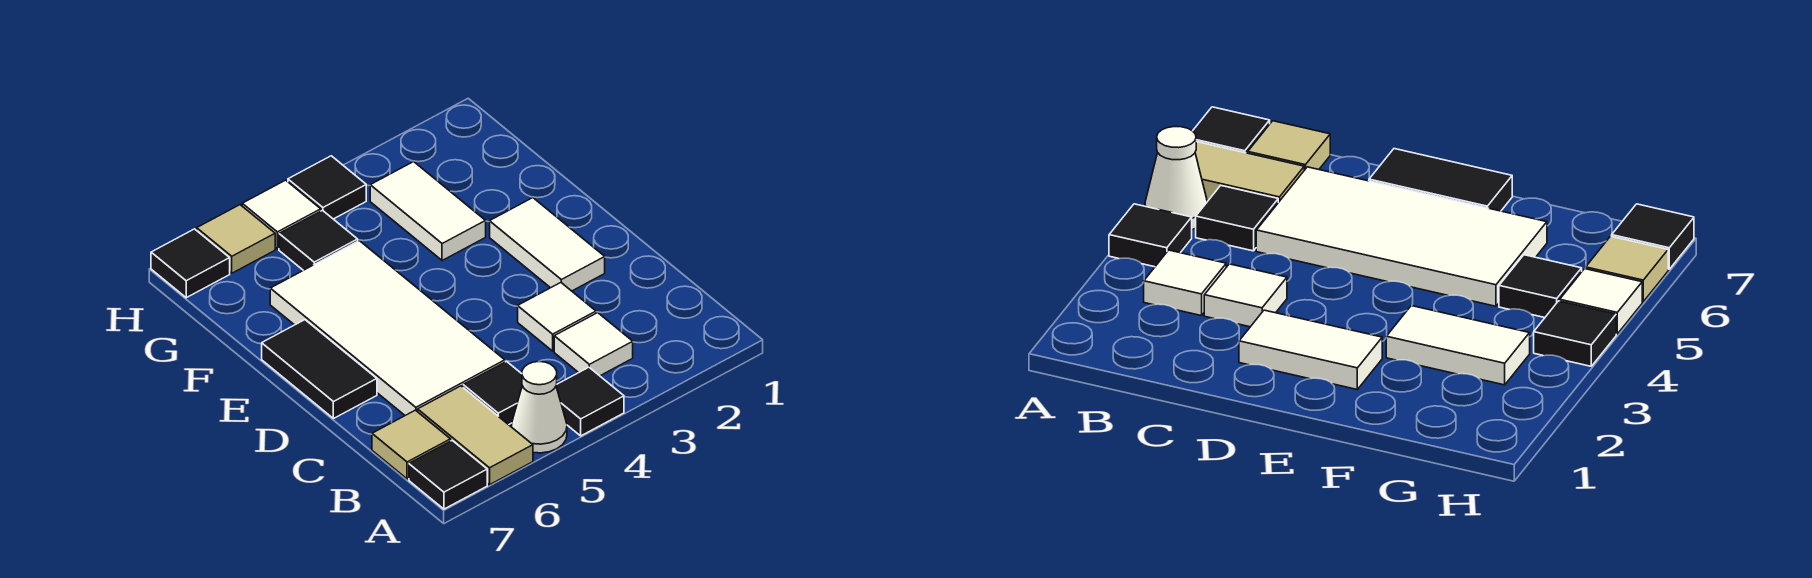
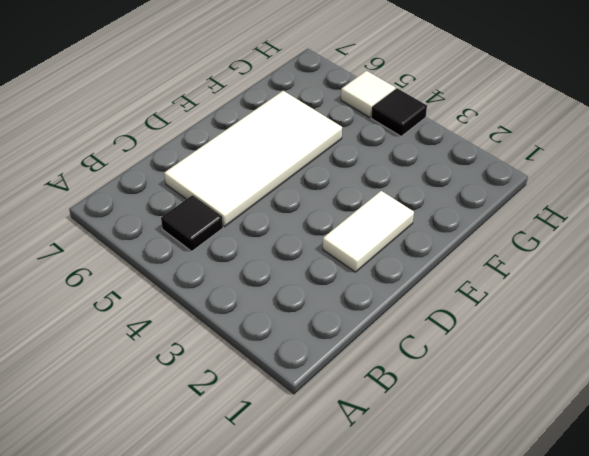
none -> black tile A4 level 1
none -> white cone A5 level 1
none -> tan tile A6:B6 level 1

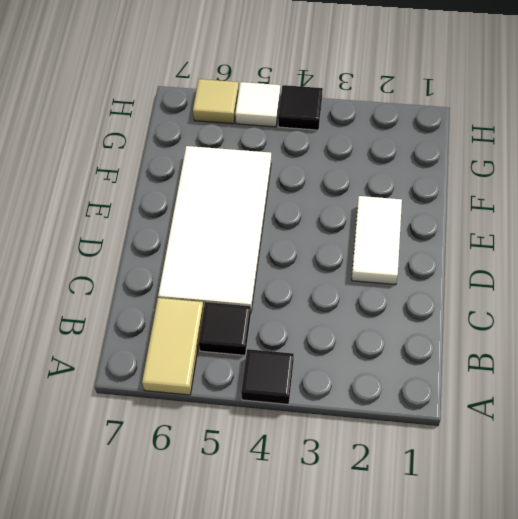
none -> white cone A5 level 1
none -> black tile A7 level 1
none -> white tile B3 level 1

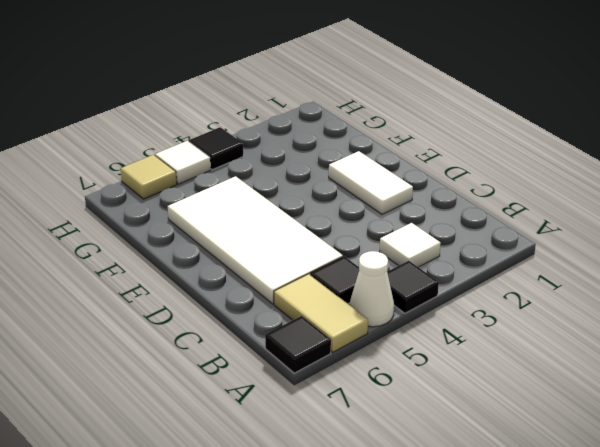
none -> tan tile B7 level 1
none -> white tile C3 level 1
none -> black tile D7:E7 level 1

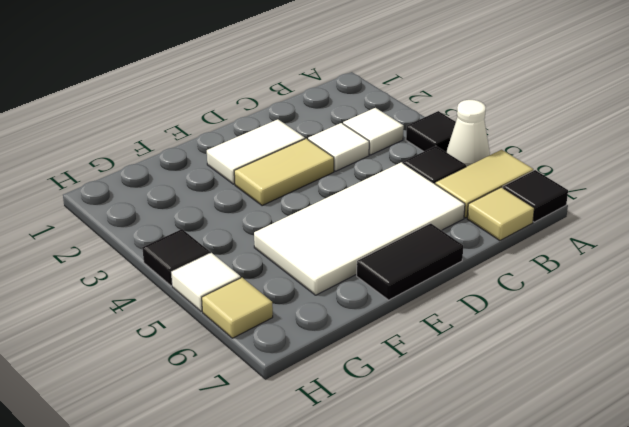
tan tile D3:E3 level 1 -> none
none -> white tile F3:G3 level 1
none -> black tile G5 level 1
none -> black tile H7 level 1

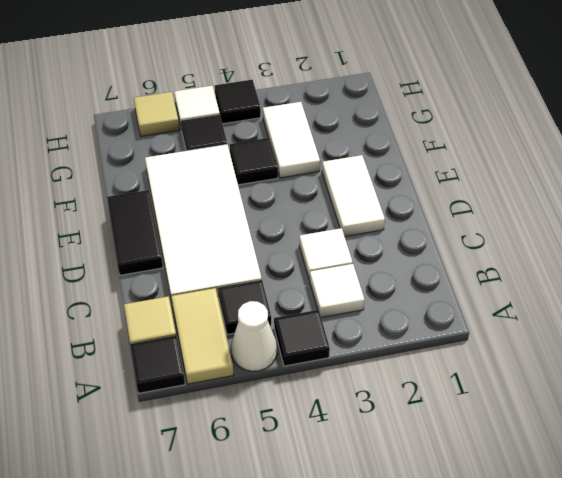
black tile F4 level 1 -> black tile H7 level 1

